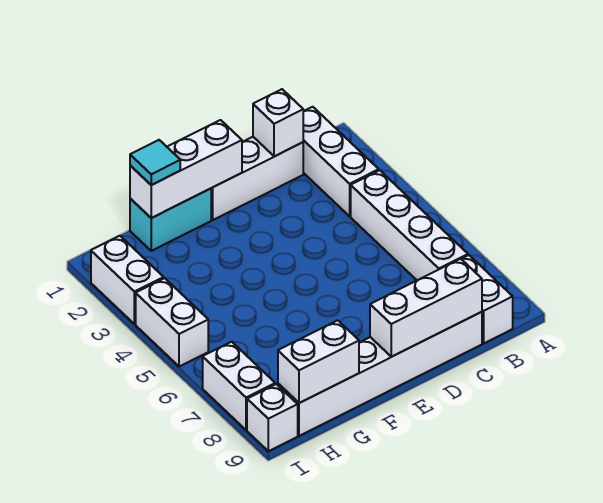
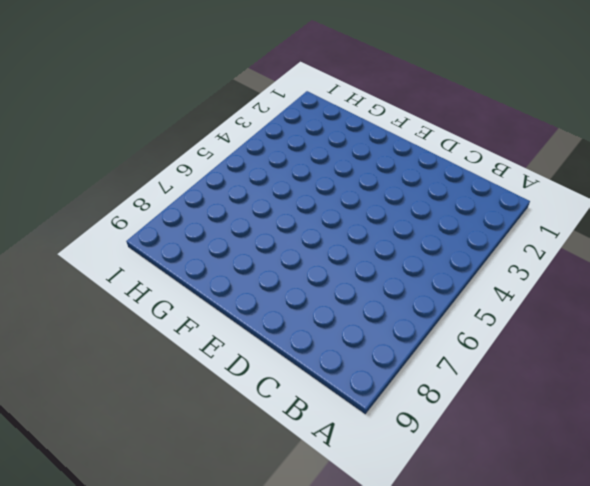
none -> white brick B1:B3 level 1
none -> white brick B4:B7 level 1
none -> white brick B8:B9 level 1

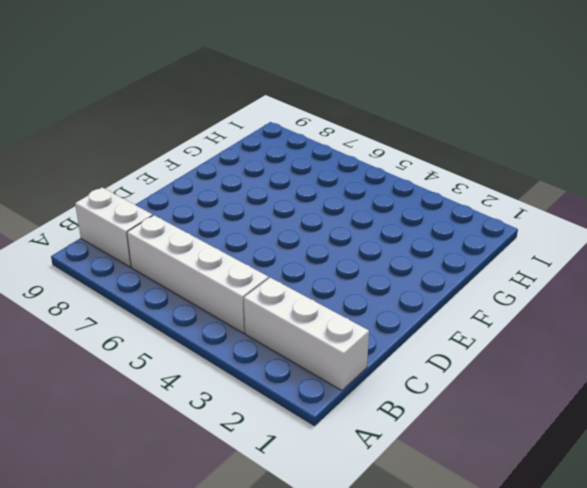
none -> white brick C1:E1 level 1
none -> white brick C9:H9 level 1
none -> cyan brick F1:G1 level 1

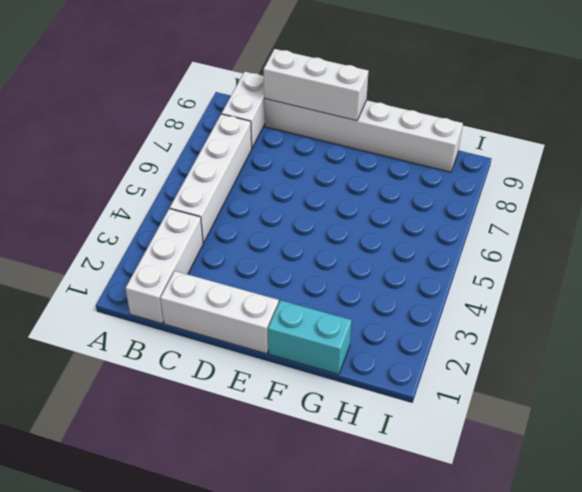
none -> white brick I2:I3 level 1
none -> white brick I4:I5 level 1
none -> white brick I7:I8 level 1

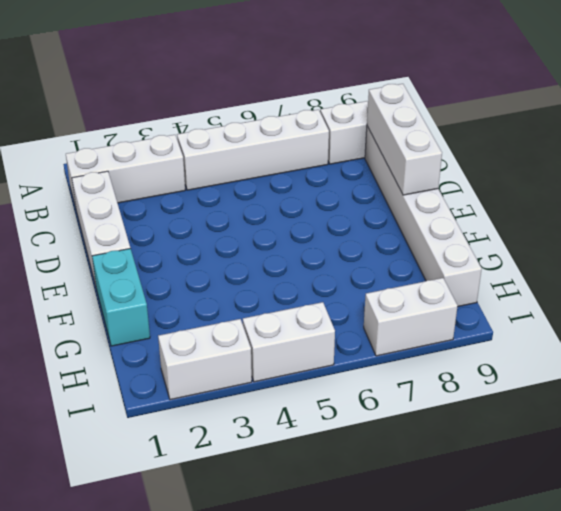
none -> white brick I9 level 1
none -> white brick C1 level 2
none -> white brick E1:G1 level 2

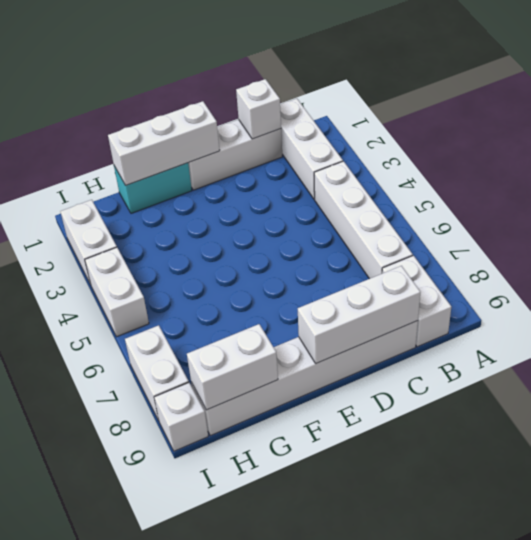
none -> cyan tile G1 level 3

